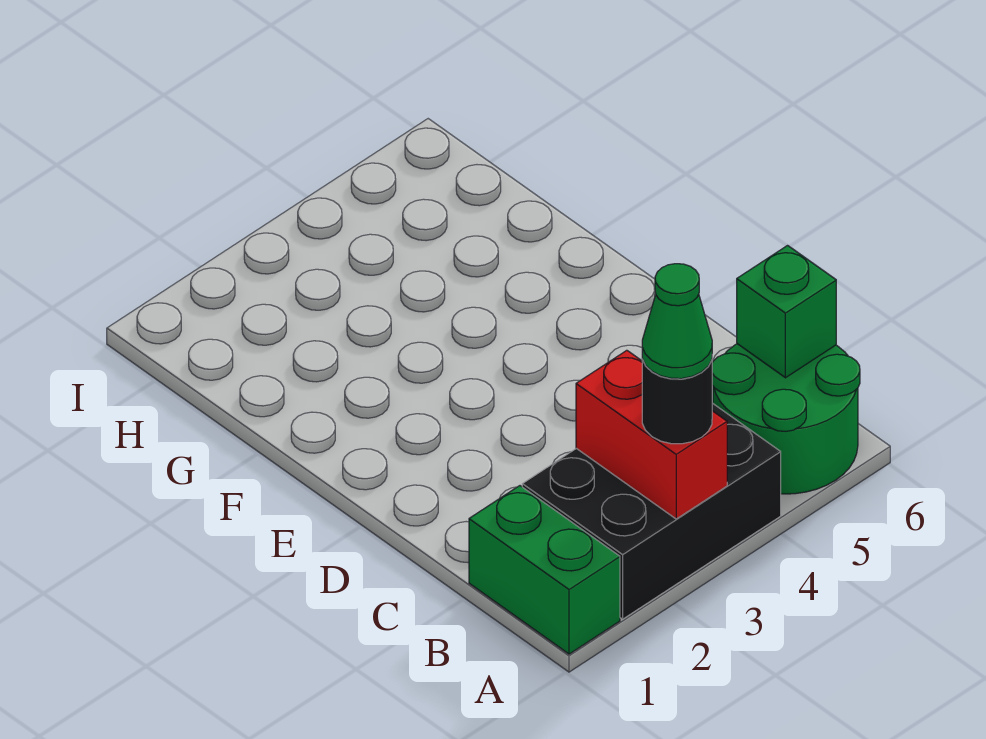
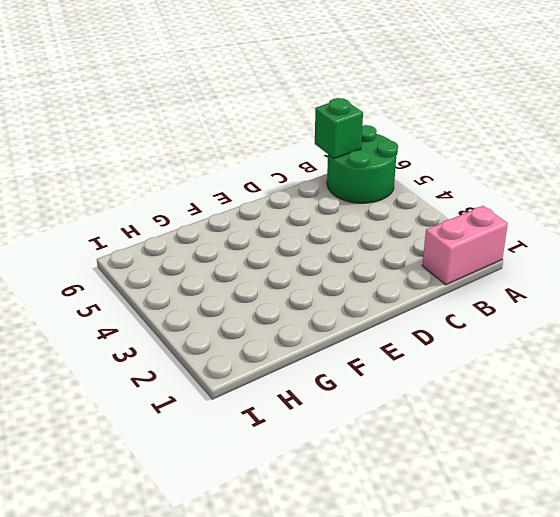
pink brick A1:B1 level 1 -> green brick A1:B1 level 1
none -> black brick A2:B4 level 1
none -> red brick A3:B3 level 2

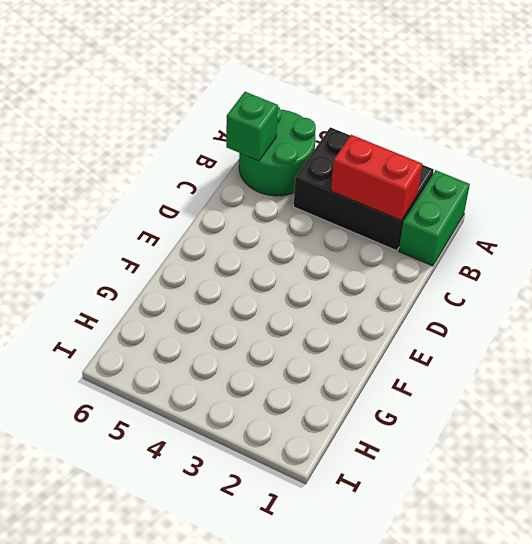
red brick B2:B3 level 2 -> red brick A3:B3 level 2
none -> black round brick A3 level 3
none -> green cone A3 level 4

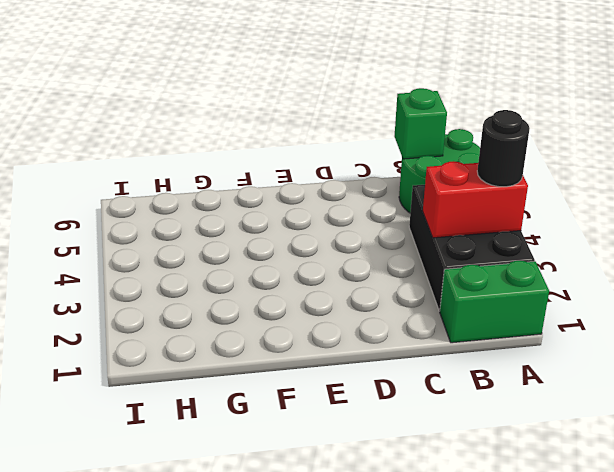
none -> green cone A3 level 4

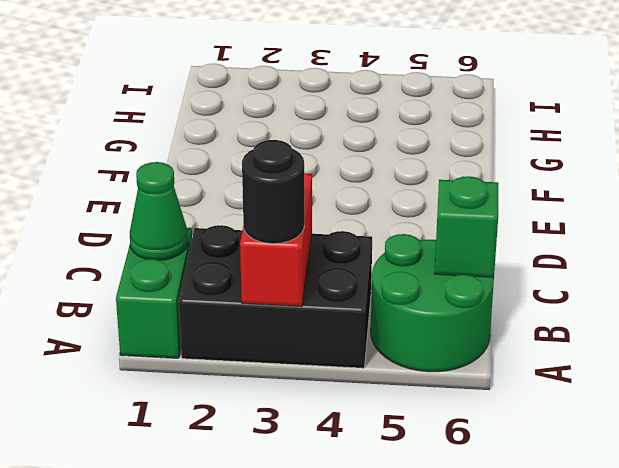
green cone B1 level 2 -> green cone A3 level 4

